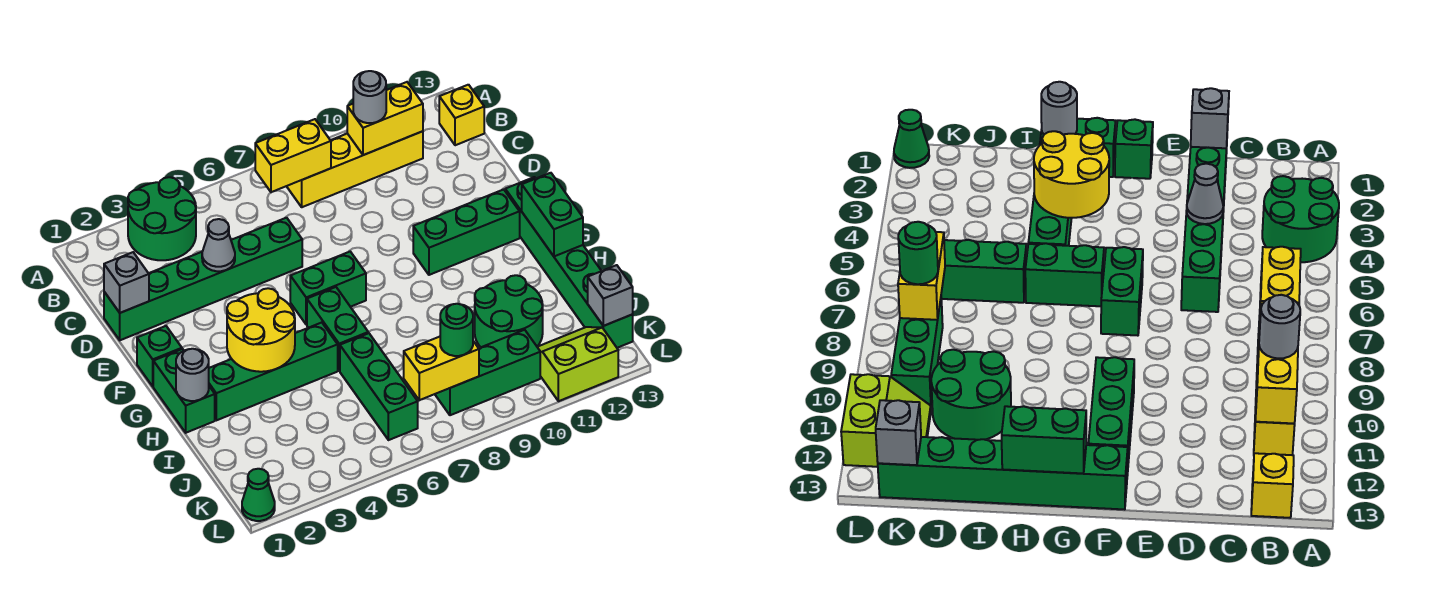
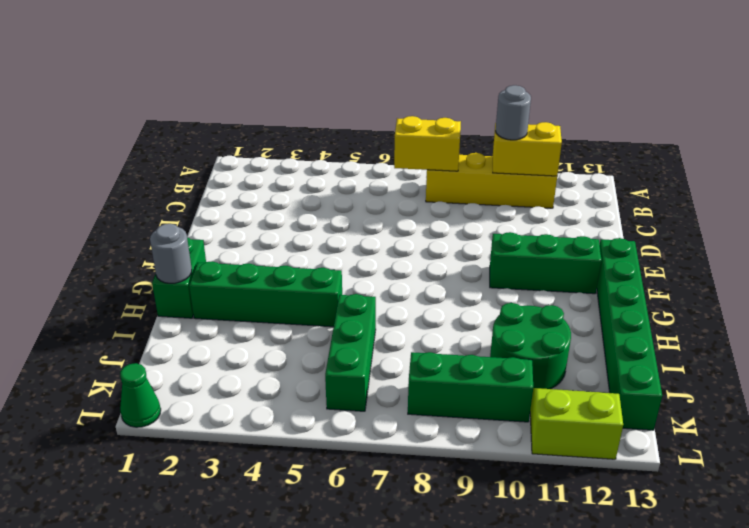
none -> green round brick A3:B4 level 1
none -> yellow brick B13 level 1
none -> green brick D1:D6 level 1

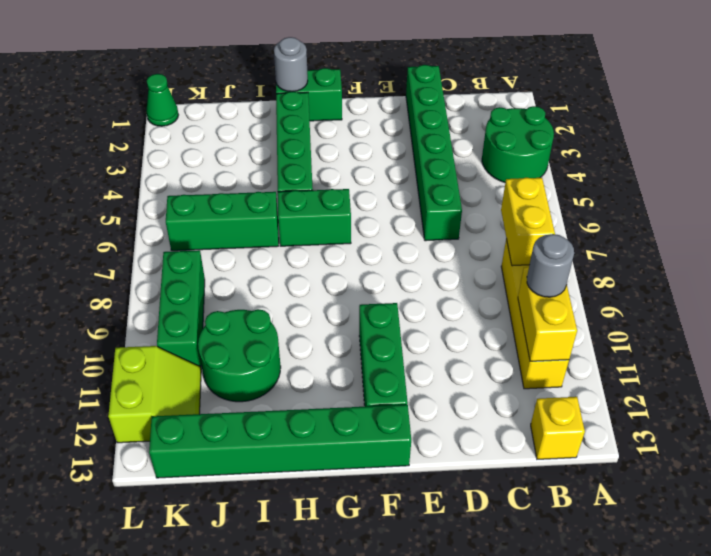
none -> green brick F1 level 1
none -> green brick F6:F7 level 1
none -> grey brick D1 level 2

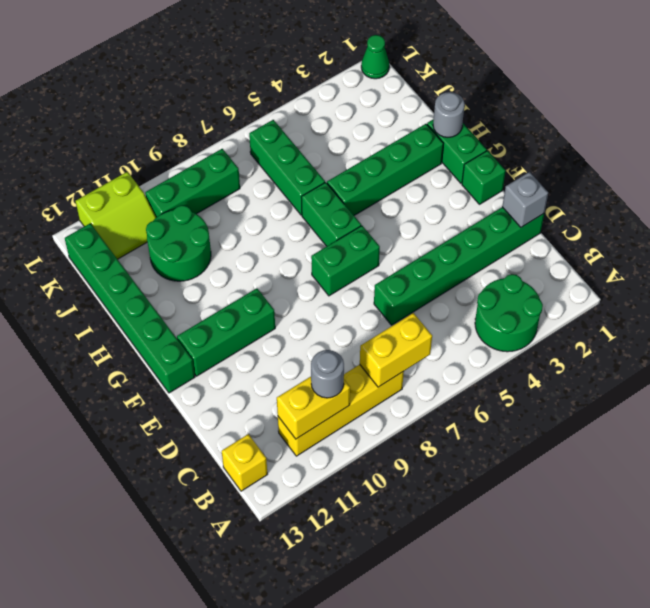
none -> grey cone D4 level 2
none -> yellow round brick G3:H4 level 2
none -> green brick G13:H13 level 2

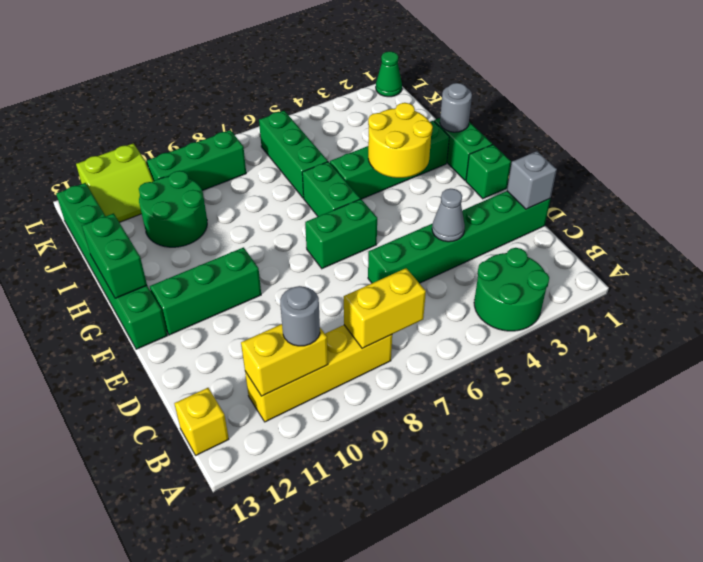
none -> yellow brick K7:K8 level 2
none -> grey brick K13 level 2
none -> green round brick K8 level 3

